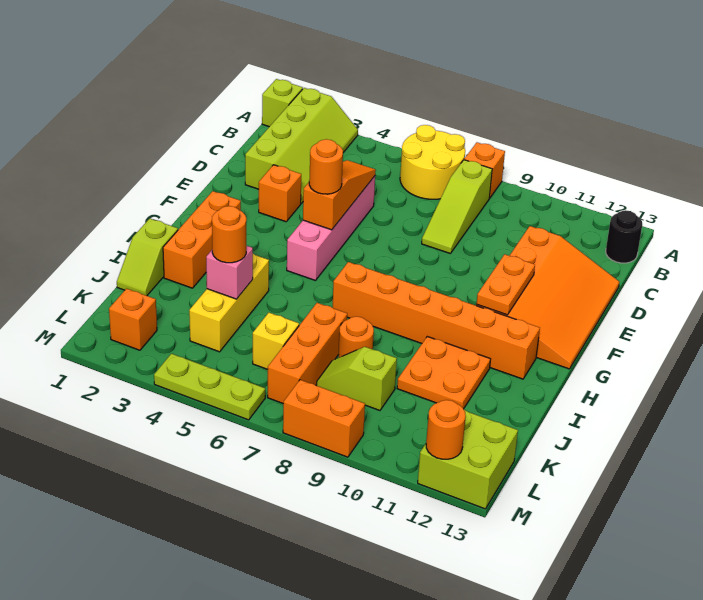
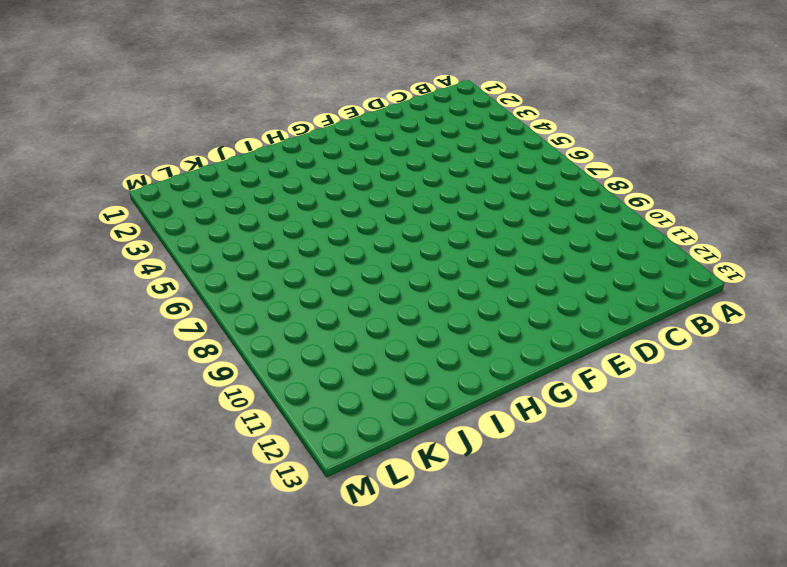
none -> lime brick A1 level 1
none -> lime slope A2:D3 level 1 top 2
none -> yellow round brick A6:B7 level 1

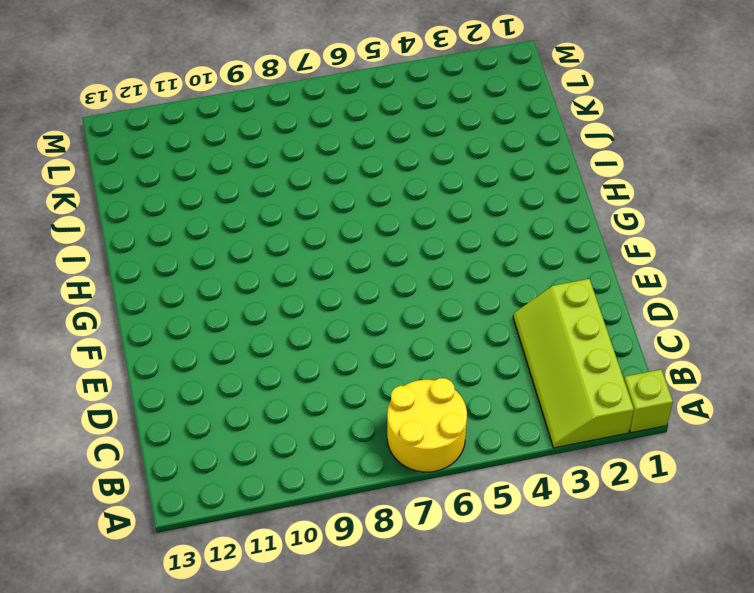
none -> orange brick A8 level 1
none -> lime slope B8:D8 level 1 top B
none -> black round brick B13 level 1

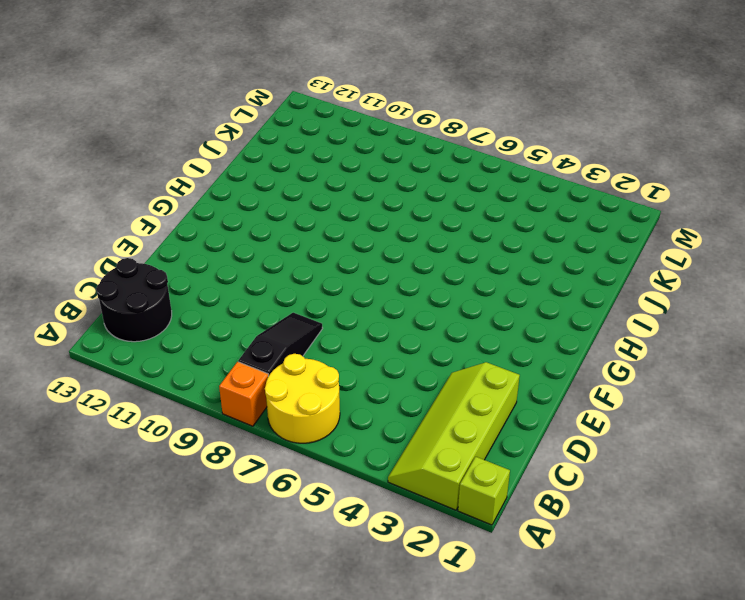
black slope B8:D8 level 1 top B -> lime slope B8:D8 level 1 top B
black round brick B12:C13 level 1 -> black round brick B13 level 1
none -> pink brick D5:G5 level 1
none -> orange slope D11:G13 level 1 top 11
none -> orange brick E3 level 1

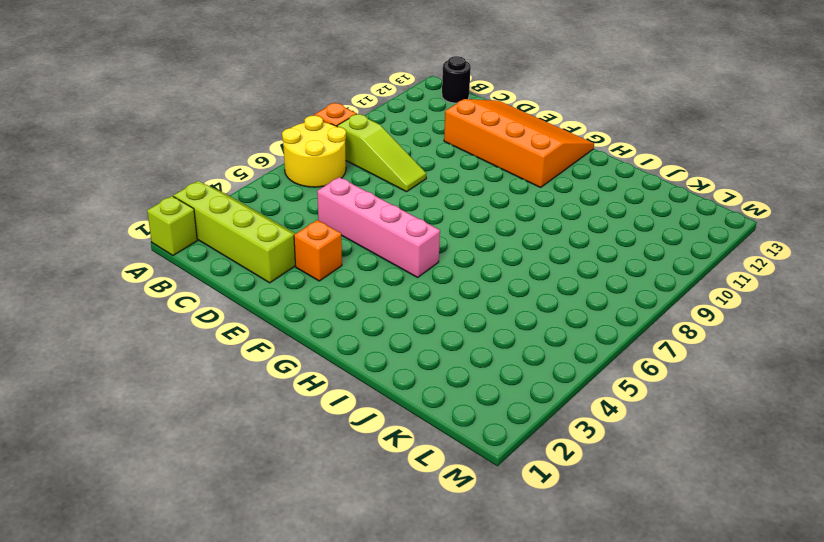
none -> orange brick G2:I2 level 1
none -> orange brick H7:H12 level 1
none -> lime slope I1:J1 level 1 top I

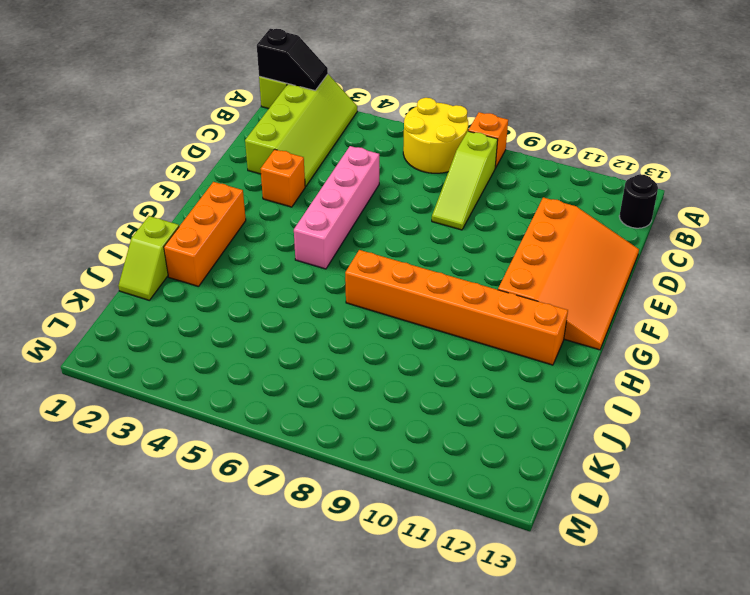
black slope A1:A2 level 2 top 1 -> none
none -> yellow brick I4:K4 level 1
none -> orange plate I10:J11 level 1
none -> orange brick J7:L7 level 1

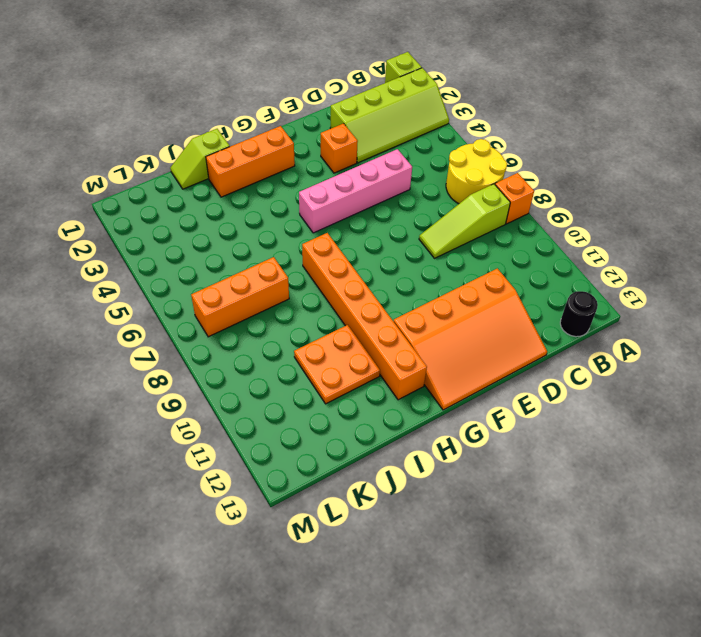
none -> yellow brick I4:K4 level 1
none -> orange round brick J8 level 1
none -> yellow brick K6 level 1

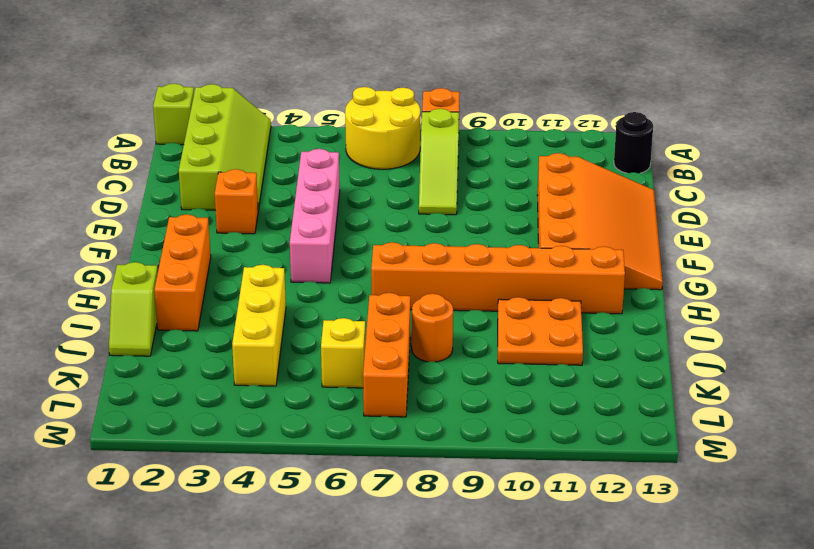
none -> lime slope K8:K9 level 1 top 9
none -> orange brick L2 level 1
none -> lime brick L12:M13 level 1

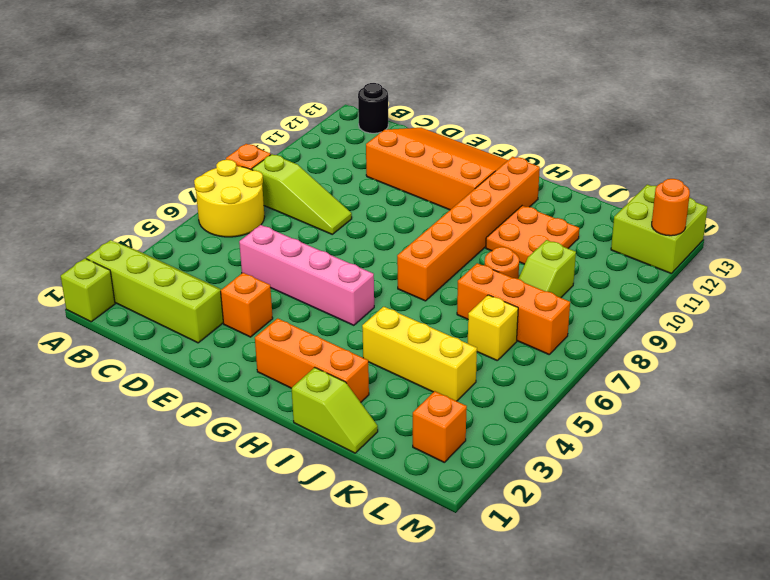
none -> lime plate M4:M6 level 1
none -> orange brick M8:M9 level 1
none -> orange slope D5:F5 level 2 top F

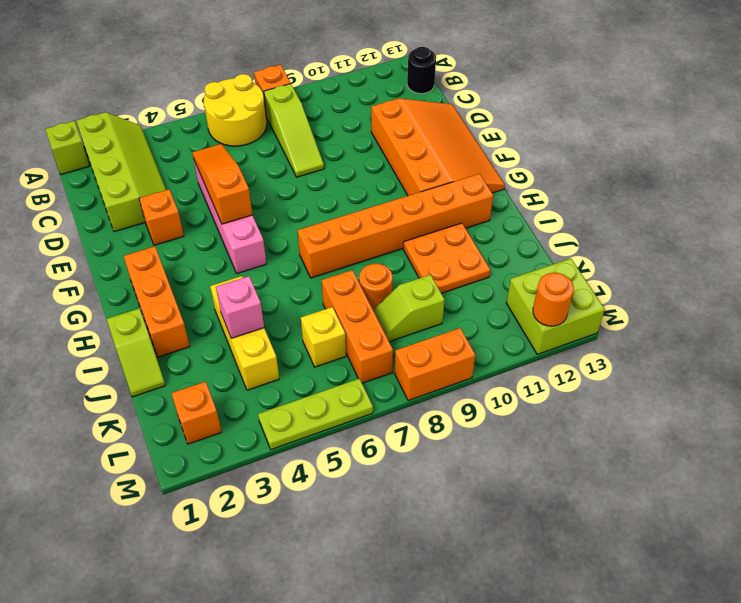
none -> orange plate F11:G11 level 2
none -> orange round brick F5 level 3
none -> orange round brick J4 level 3

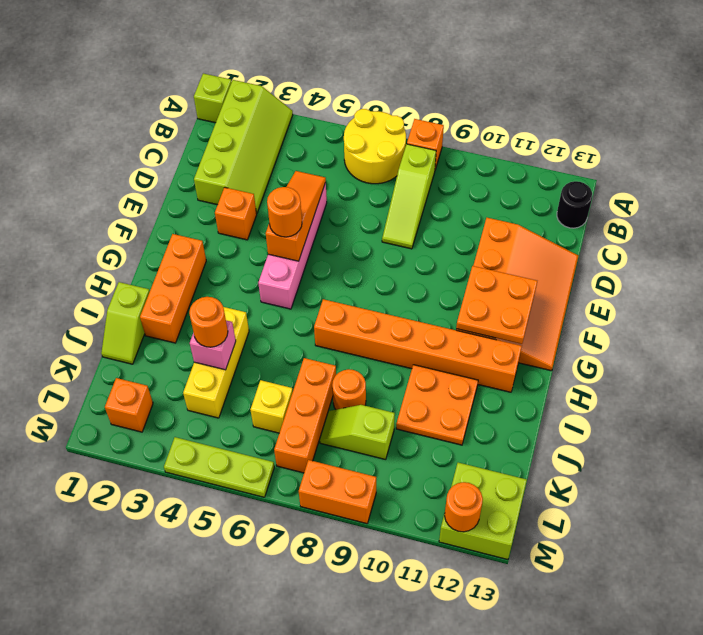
orange plate F11:G12 level 2 -> orange plate F11:G11 level 2

